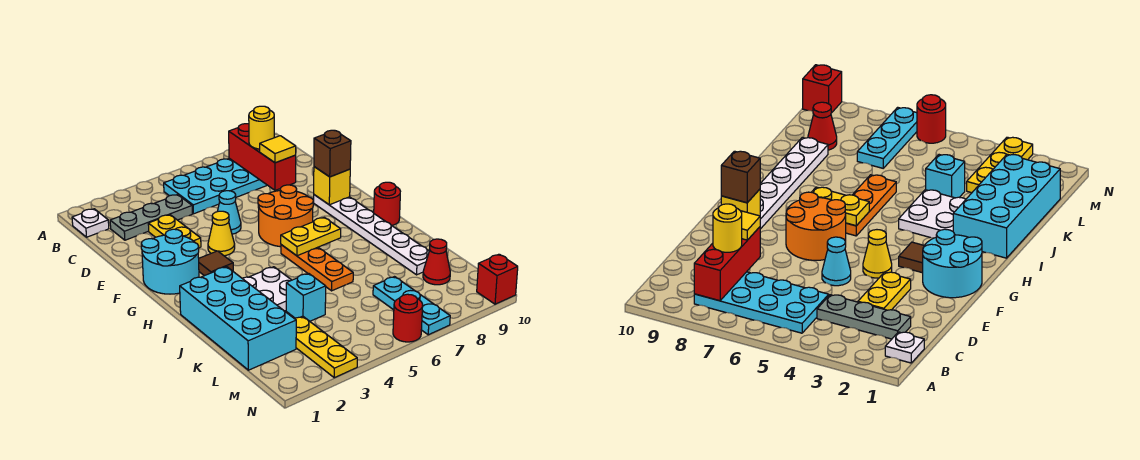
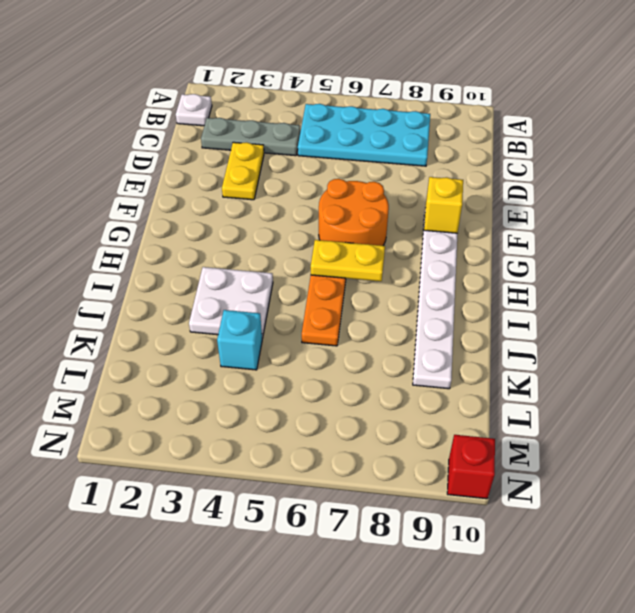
none -> cyan cone E5 level 1
none -> cyan round brick F1:G2 level 1
none -> yellow cone F4 level 1

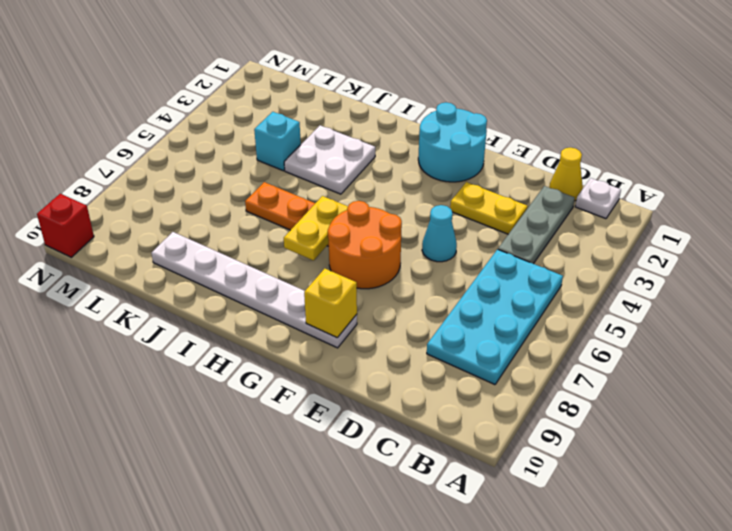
yellow cone C1 level 1 -> yellow cone F4 level 1
none -> brown tile G3 level 1
none -> red round brick H10 level 1
none -> cyan brick I1:L2 level 1

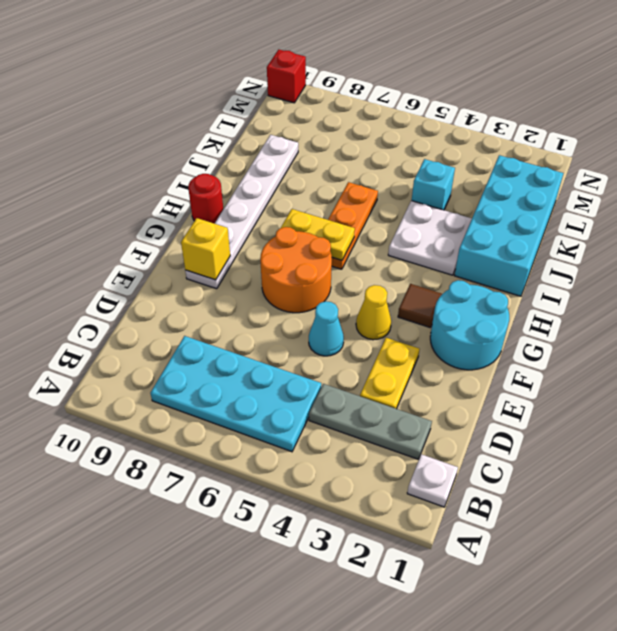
none -> yellow plate L3:N3 level 1
none -> cyan plate L7:N7 level 1
none -> red cone L9 level 1

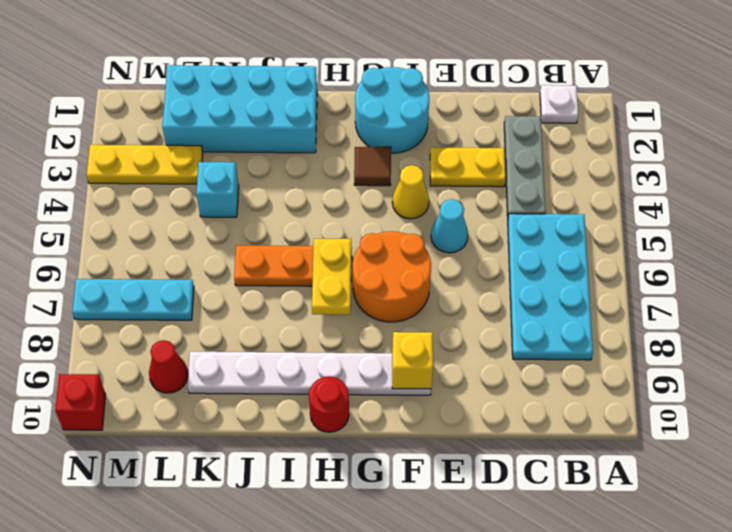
none -> white plate I3:J4 level 1
none -> red round brick N6 level 1
none -> red brick B8:D8 level 2

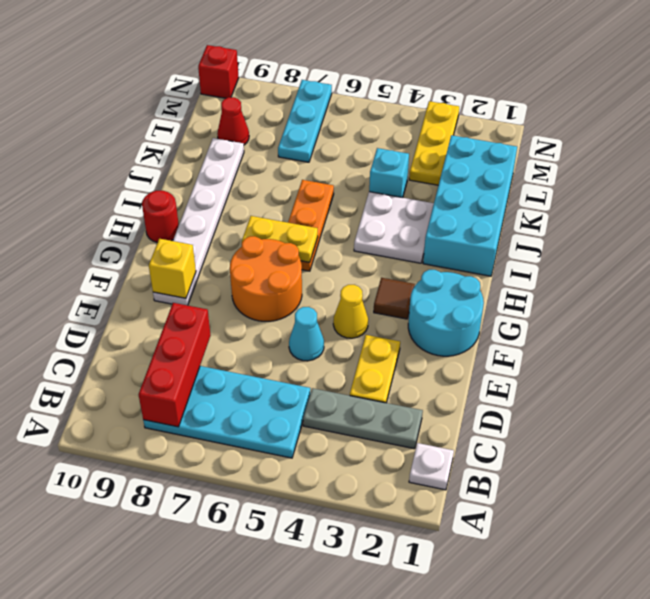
none -> red round brick N6 level 1
none -> yellow round brick C8 level 3
none -> yellow tile D8 level 3

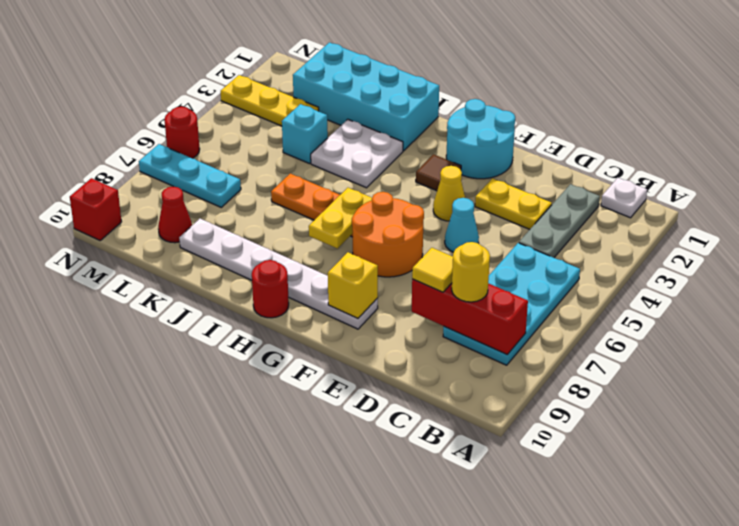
none -> brown brick F9 level 3

